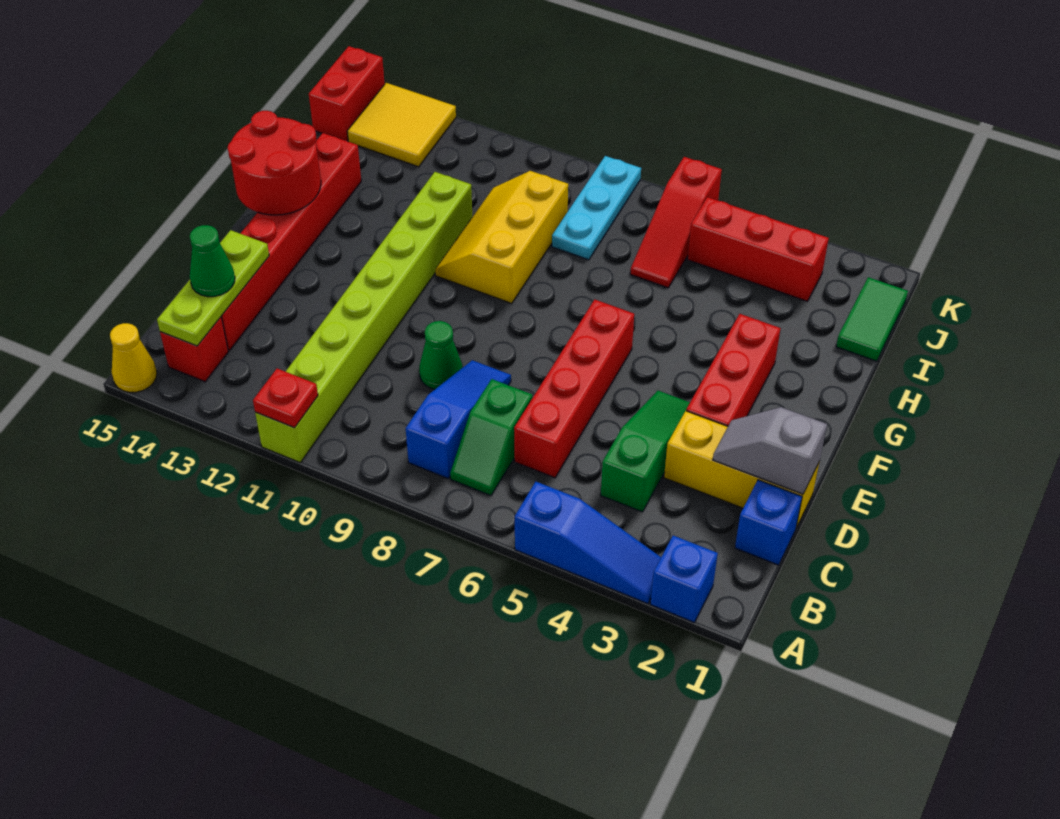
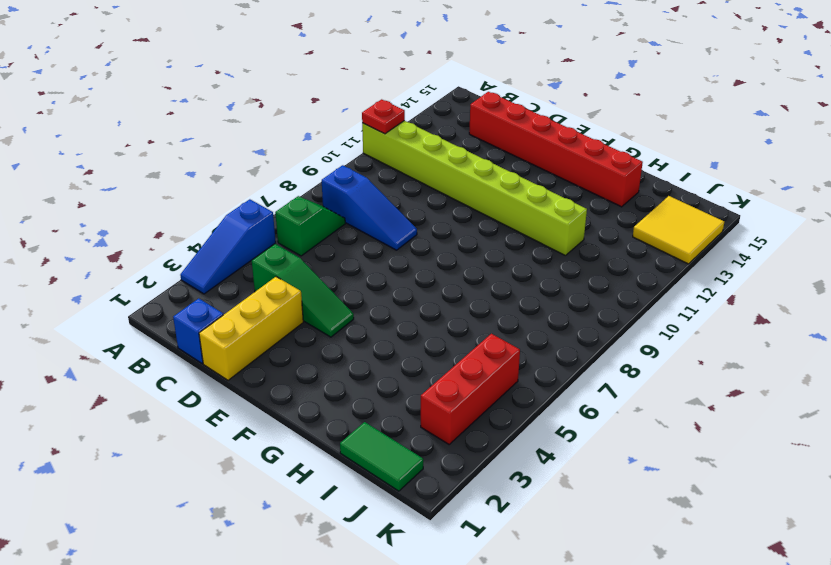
green slope B6:B7 level 1 top 6 -> green slope B7:C7 level 1 top C
none -> blue brick A2 level 1
none -> yellow cone A15 level 1
none -> red brick B14 level 1

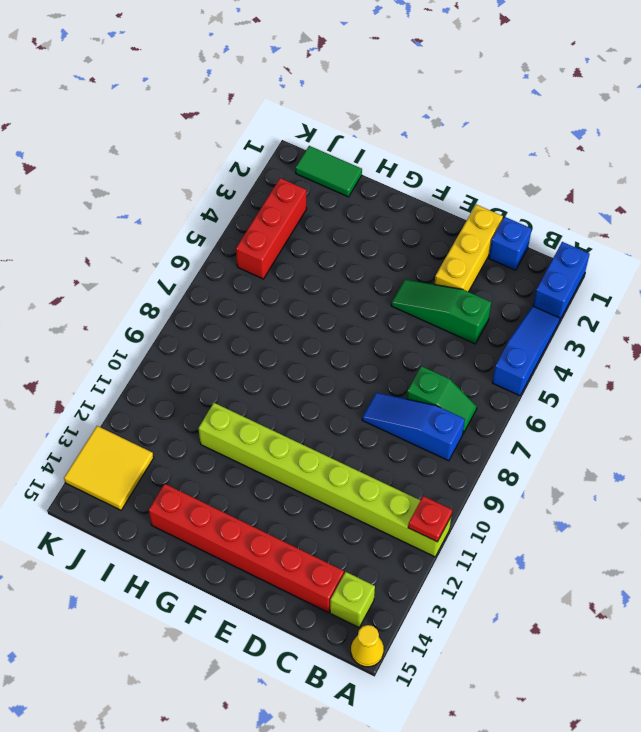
blue brick A1:A2 level 1 -> blue brick A2 level 1
lime brick B14 level 1 -> red brick B14 level 1
none -> red brick C6:F6 level 1
none -> green cone D9 level 1
none -> red brick E3:G3 level 1

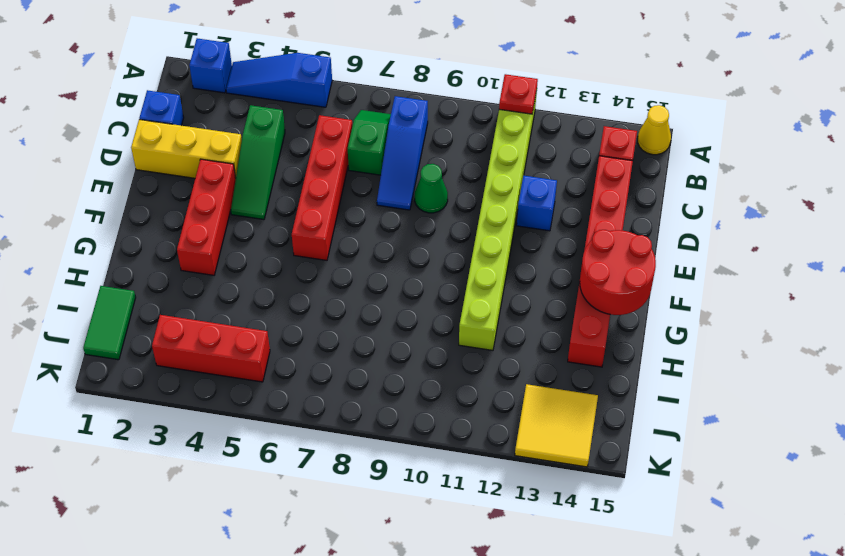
blue brick D12 level 1 -> none
none -> yellow slope G9:I10 level 1 top 9
none -> red slope I6:K6 level 1 top K
none -> cyan plate I8:K8 level 1

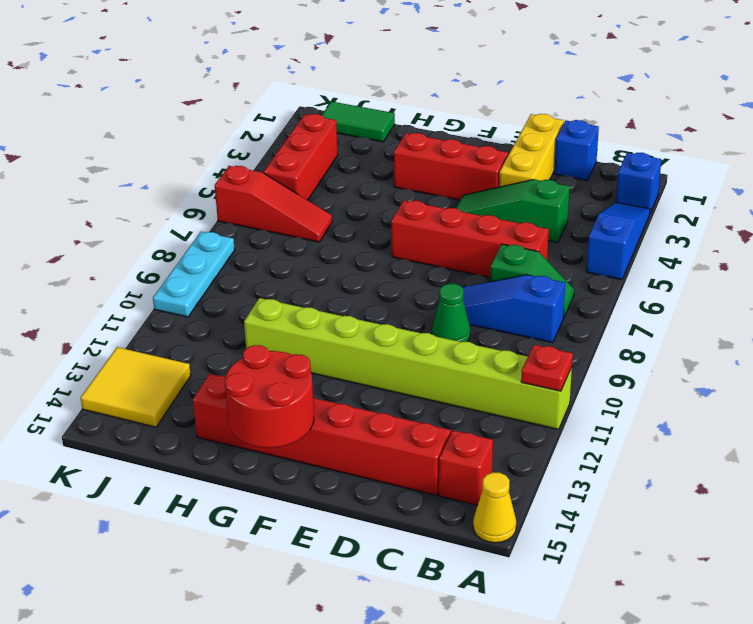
cyan plate K8:K10 level 1 -> cyan plate I8:K8 level 1
none -> yellow slope G9:I10 level 1 top 9
none -> red brick J15:K15 level 1
none -> lime plate B14:D14 level 2

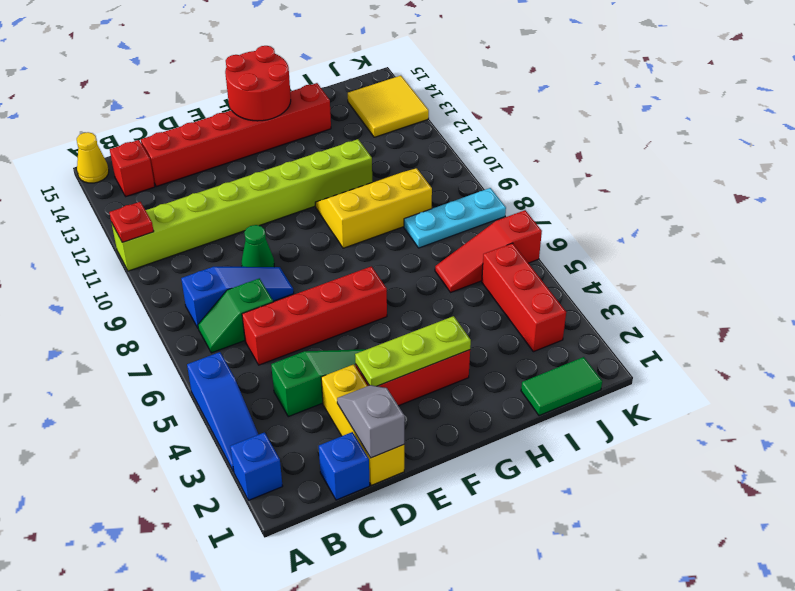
lime plate E3:G3 level 2 -> lime plate B14:D14 level 2
none -> red brick J15:K15 level 1
none -> green cone C14 level 3

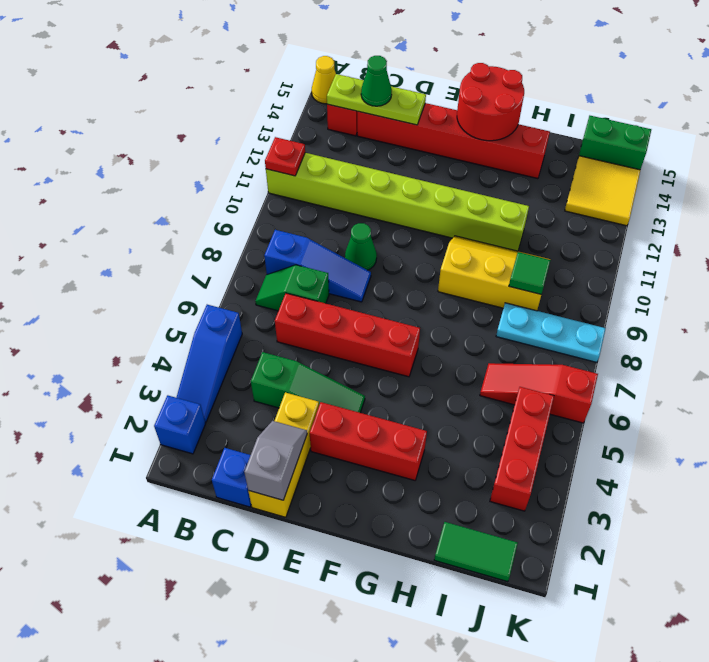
green tile I9 level 2 -> none
green brick J15:K15 level 1 -> red brick J15:K15 level 1

